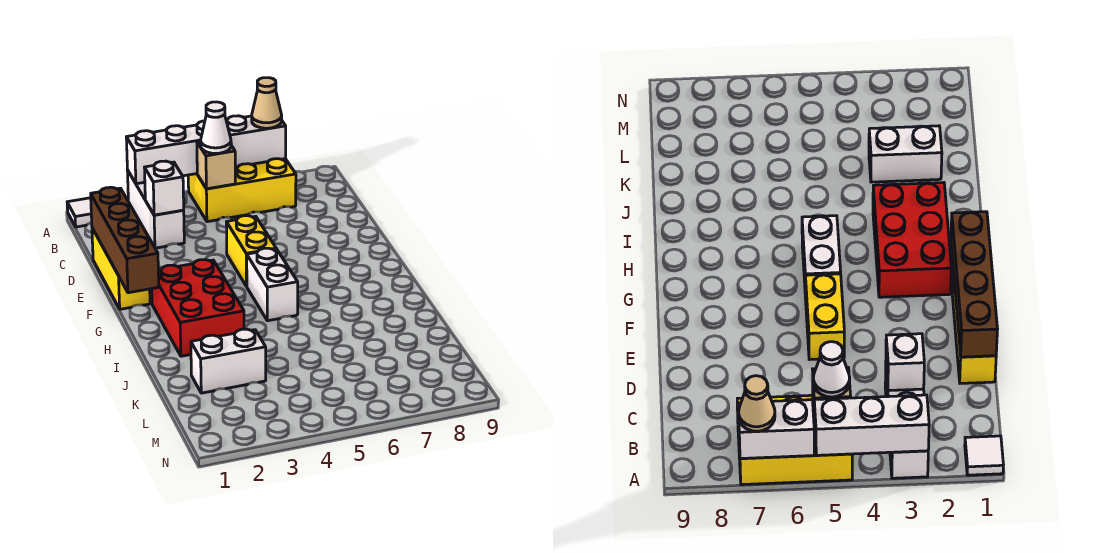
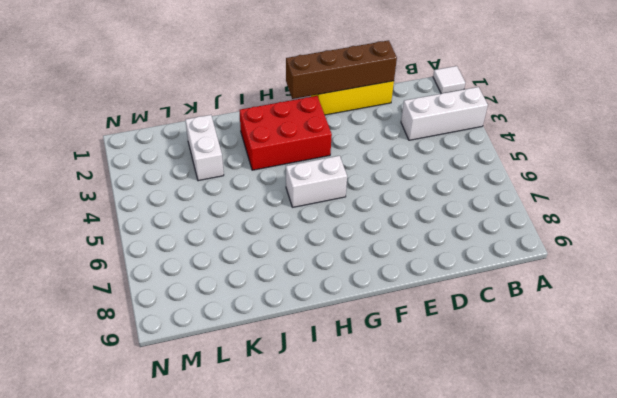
none -> yellow brick A5:B7 level 1
none -> yellow brick E5:F5 level 1
none -> white brick A3:A5 level 2

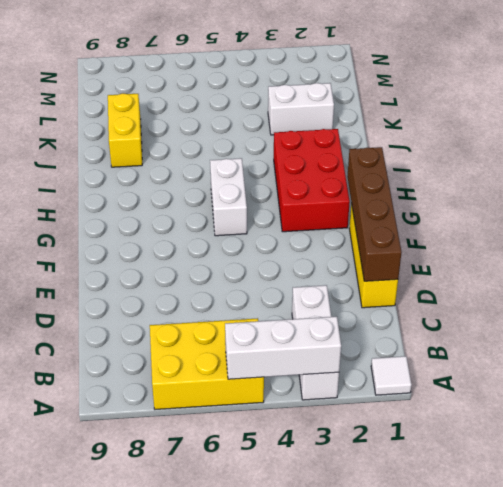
yellow brick J8:K8 level 1 -> yellow brick E5:F5 level 1
none -> white brick A6:A7 level 2
none -> tan brick B5 level 2
none -> white brick C3 level 2

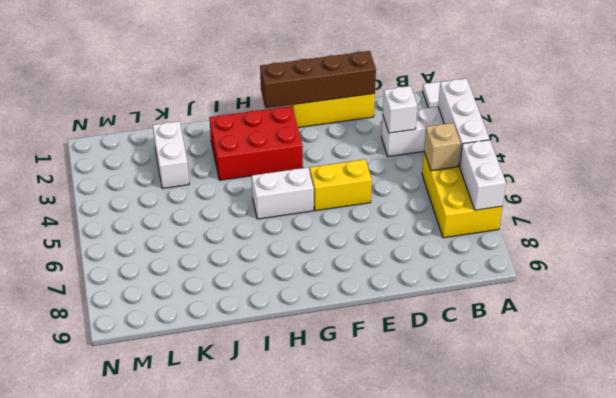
none -> tan cone A7 level 3
none -> white cone B5 level 3

